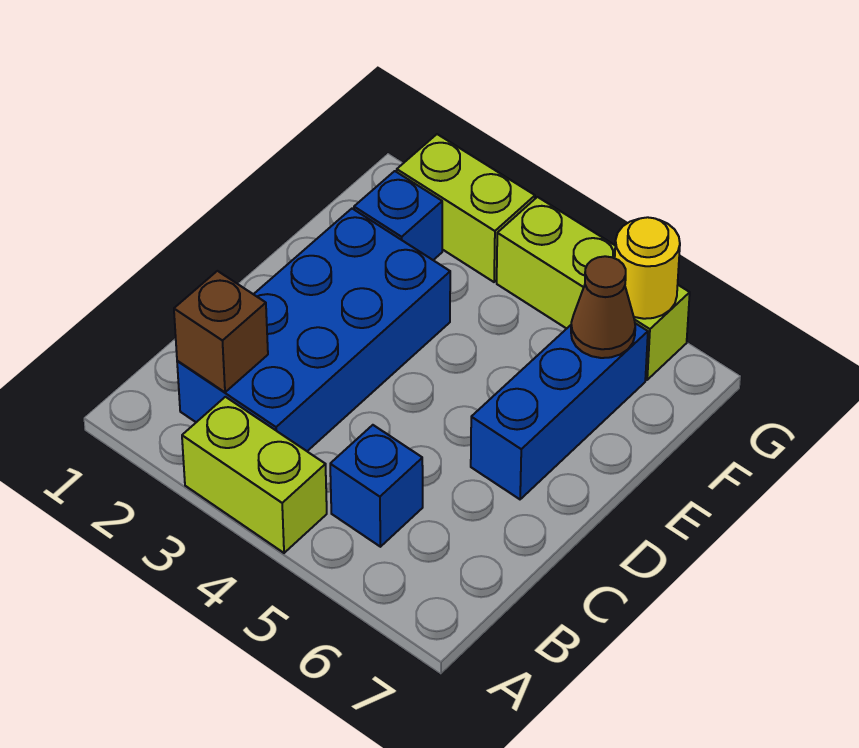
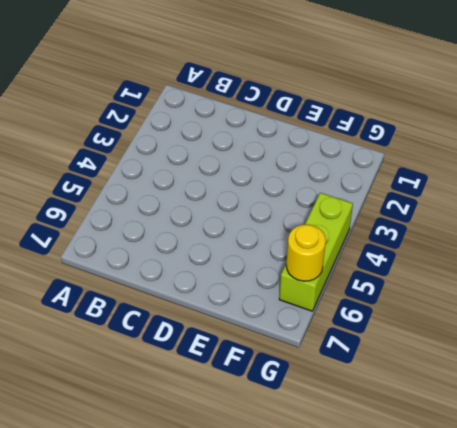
none -> lime brick A3:A4 level 1
none -> blue brick B2:E3 level 1

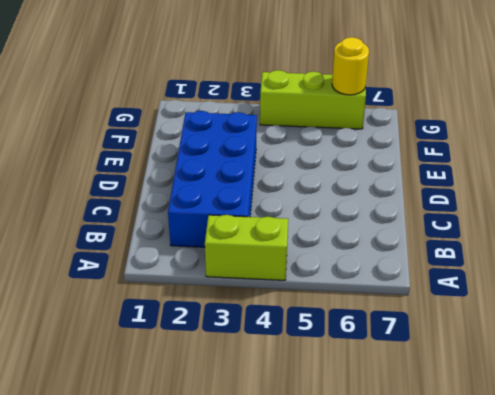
none -> blue brick B5 level 1
none -> blue brick D6:F6 level 1

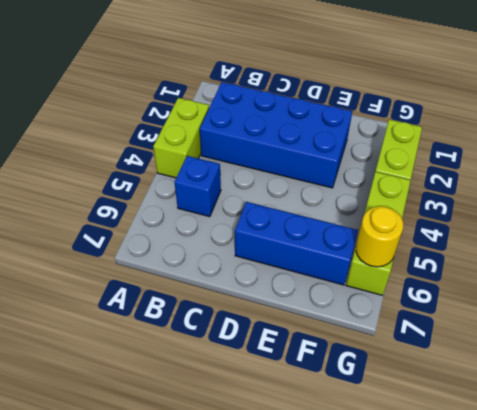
none -> blue brick F2 level 1
none -> brown brick B2 level 2

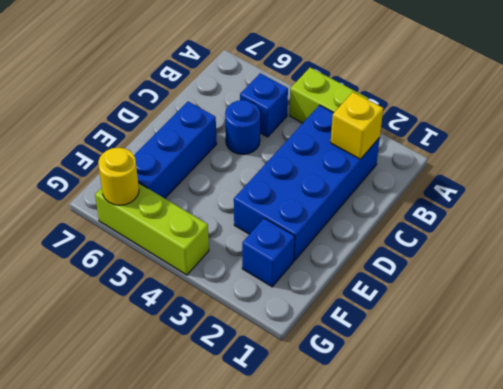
yellow brick B2 level 2 -> brown brick B2 level 2
blue round brick C5 level 1 -> none
none -> lime brick G2:G3 level 1
none -> brown cone F6 level 2

